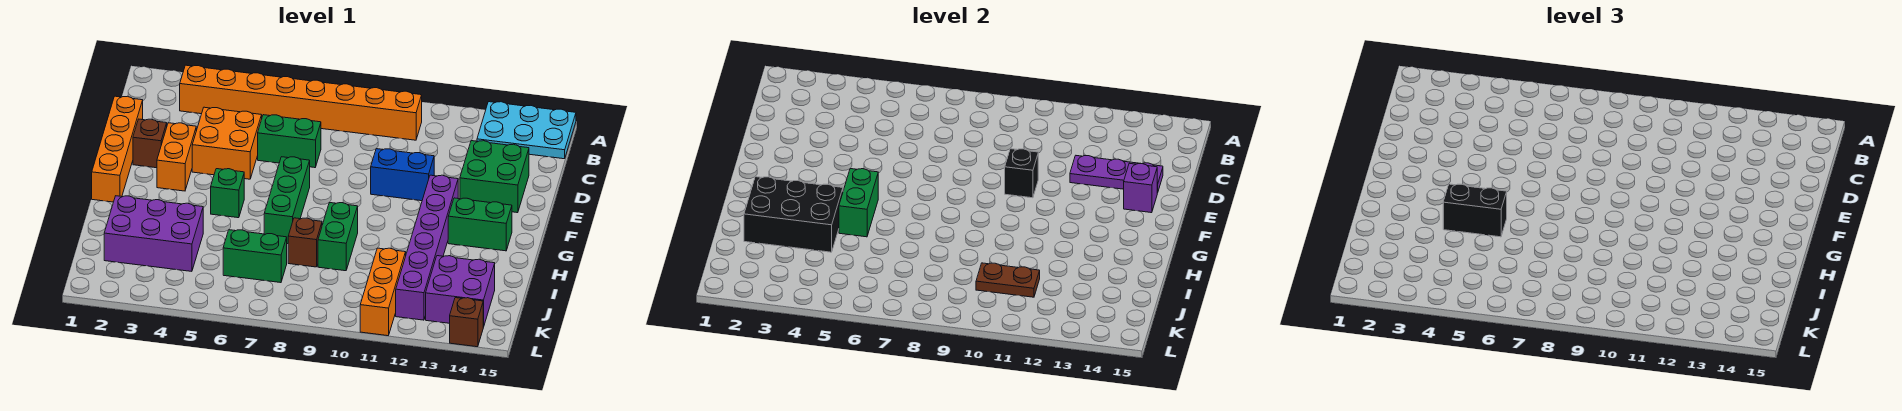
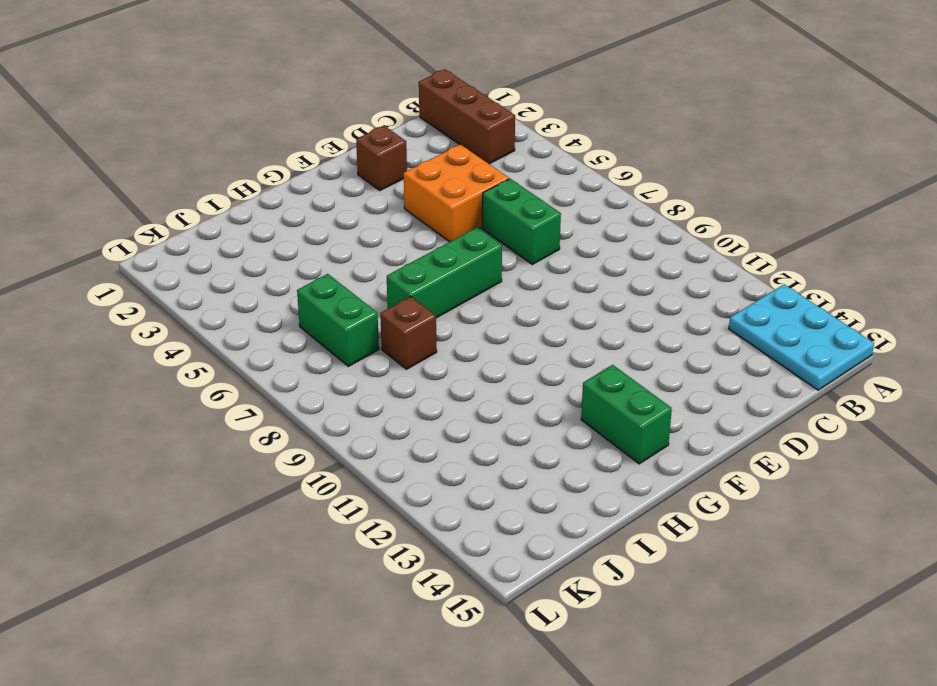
brown brick B1:B3 level 1 -> orange brick B3:B10 level 1
none -> orange brick D1:G1 level 1
none -> green brick D13:E14 level 1
none -> orange brick E3:F3 level 1

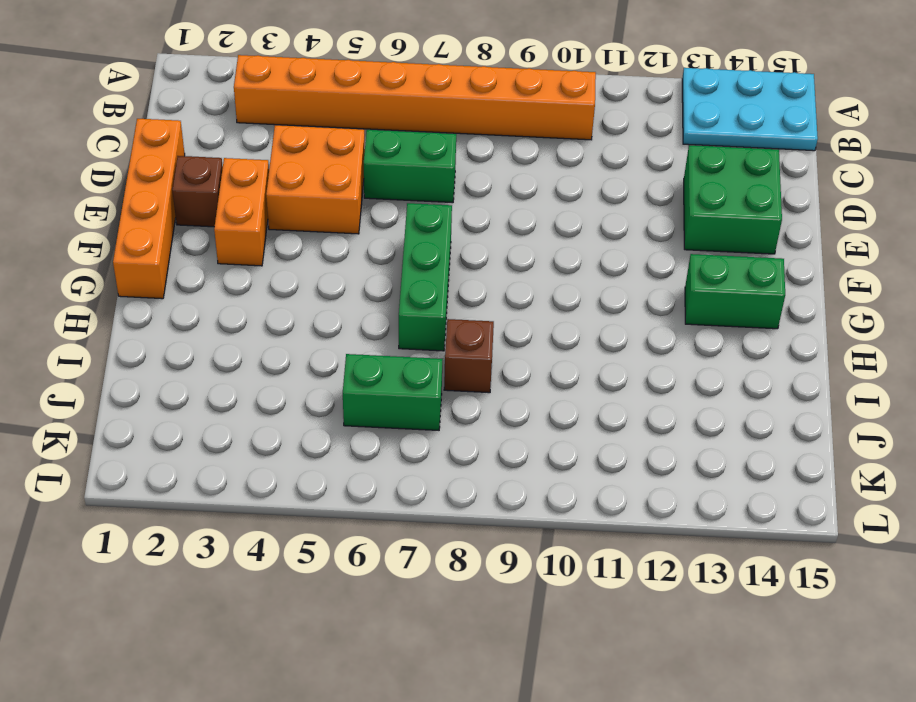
none -> blue brick E10:E11 level 1
none -> purple brick F12:K12 level 1
none -> green brick G5 level 1

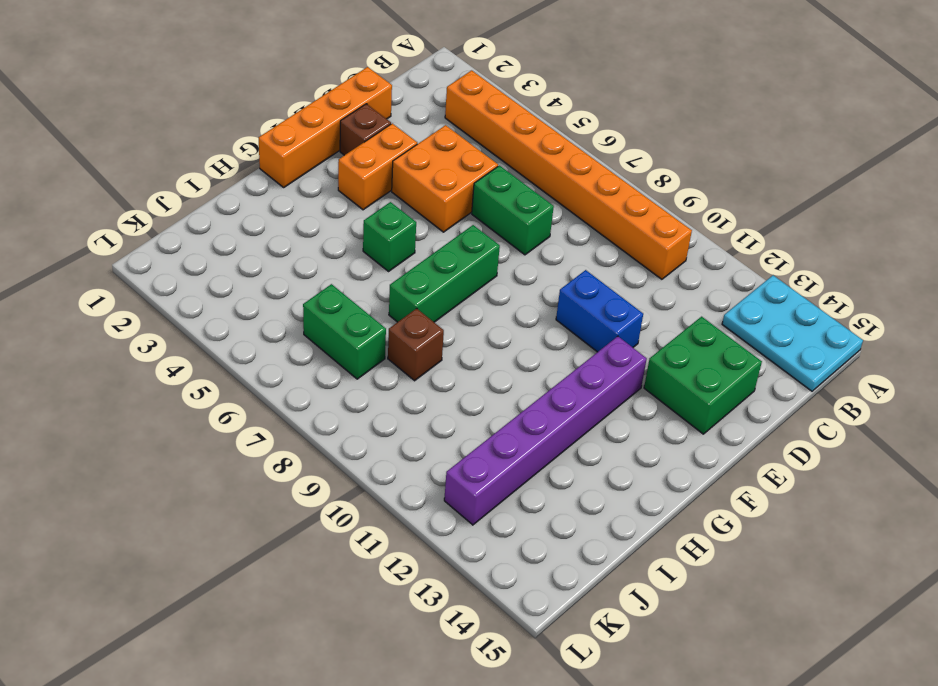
none -> green brick G13:G14 level 1
none -> green brick H9:I9 level 1
none -> purple brick I2:J4 level 1

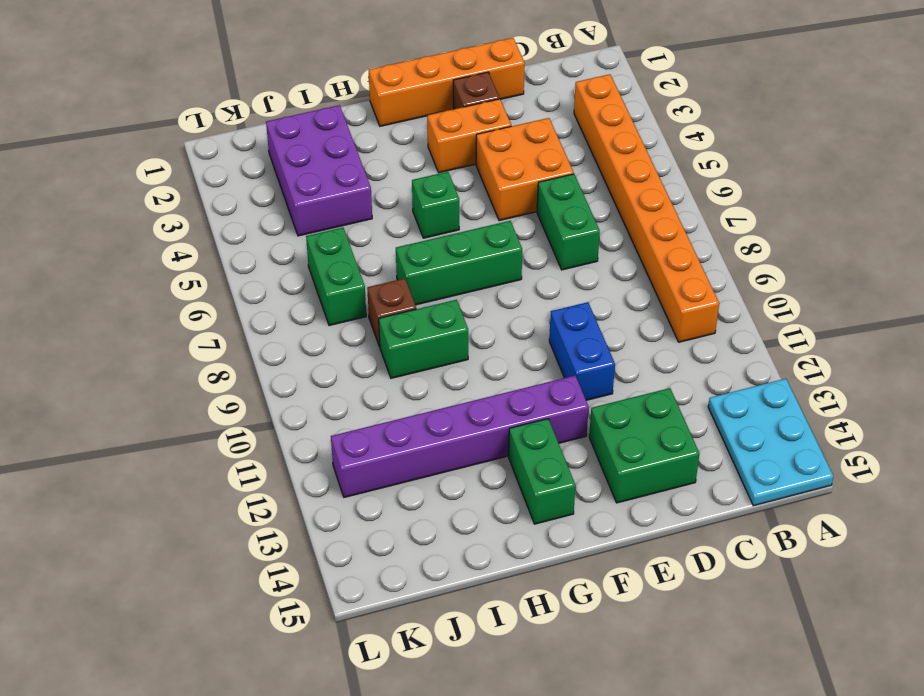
none -> orange brick J11:L11 level 1
none -> purple brick J13:K14 level 1
none -> brown brick L14 level 1

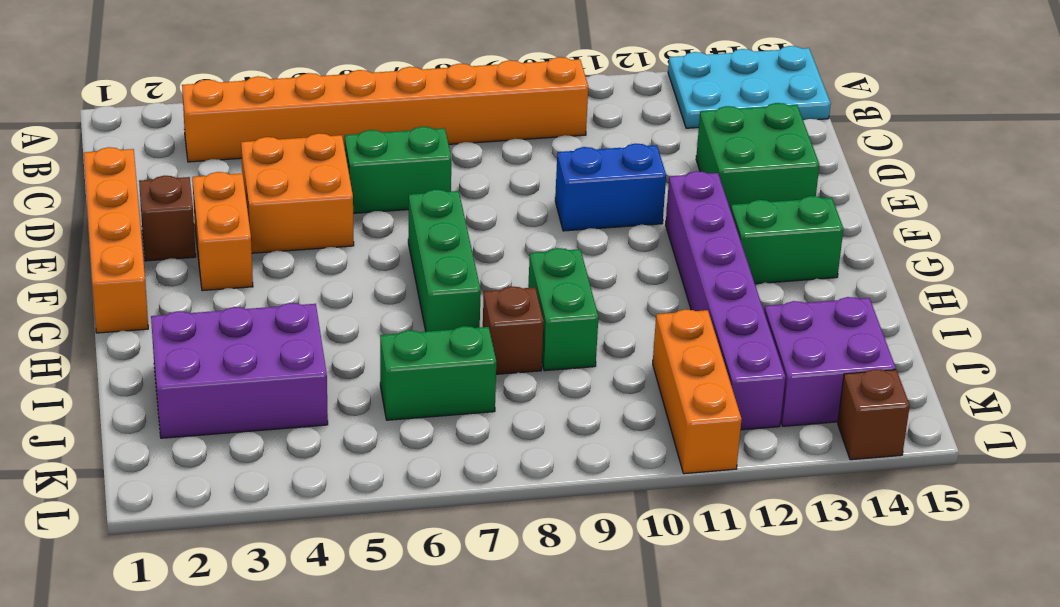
none -> green brick G5 level 1
none -> purple plate D12:D14 level 2
none -> black brick E10 level 2

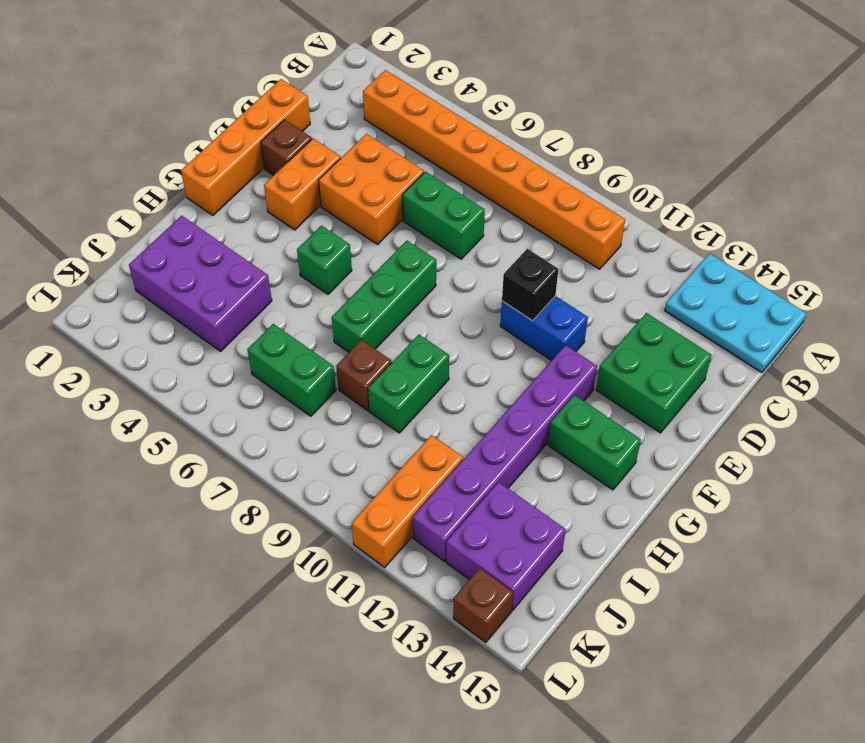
none -> purple plate D12:D14 level 2
none -> purple brick E14 level 2
none -> green brick G5:H5 level 2

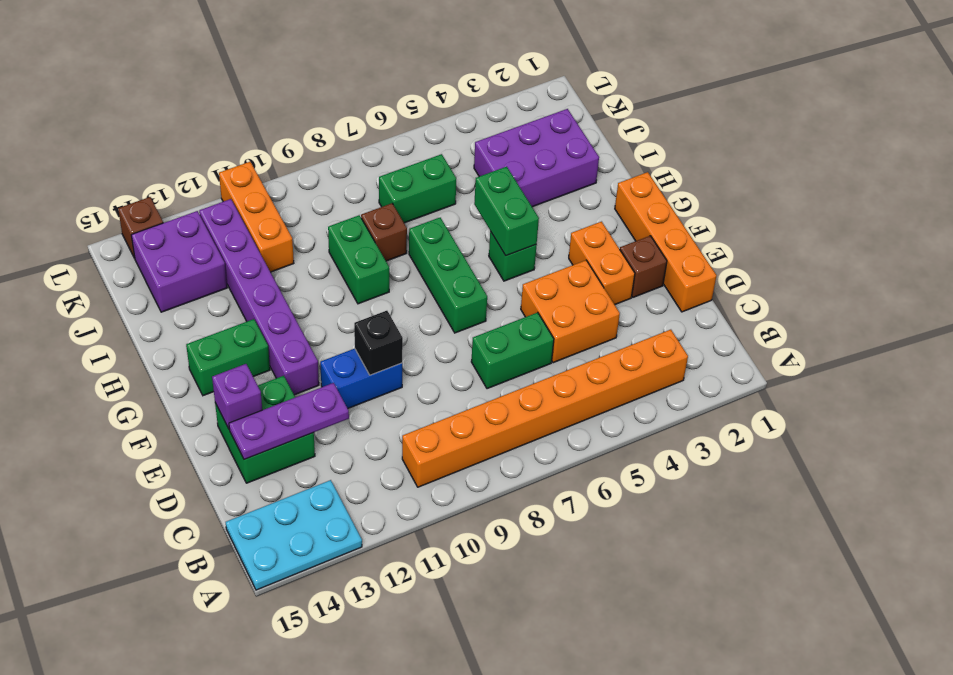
none -> black brick H2:I4 level 2
none -> brown plate J10:J11 level 2
none -> black brick H4:H5 level 3

